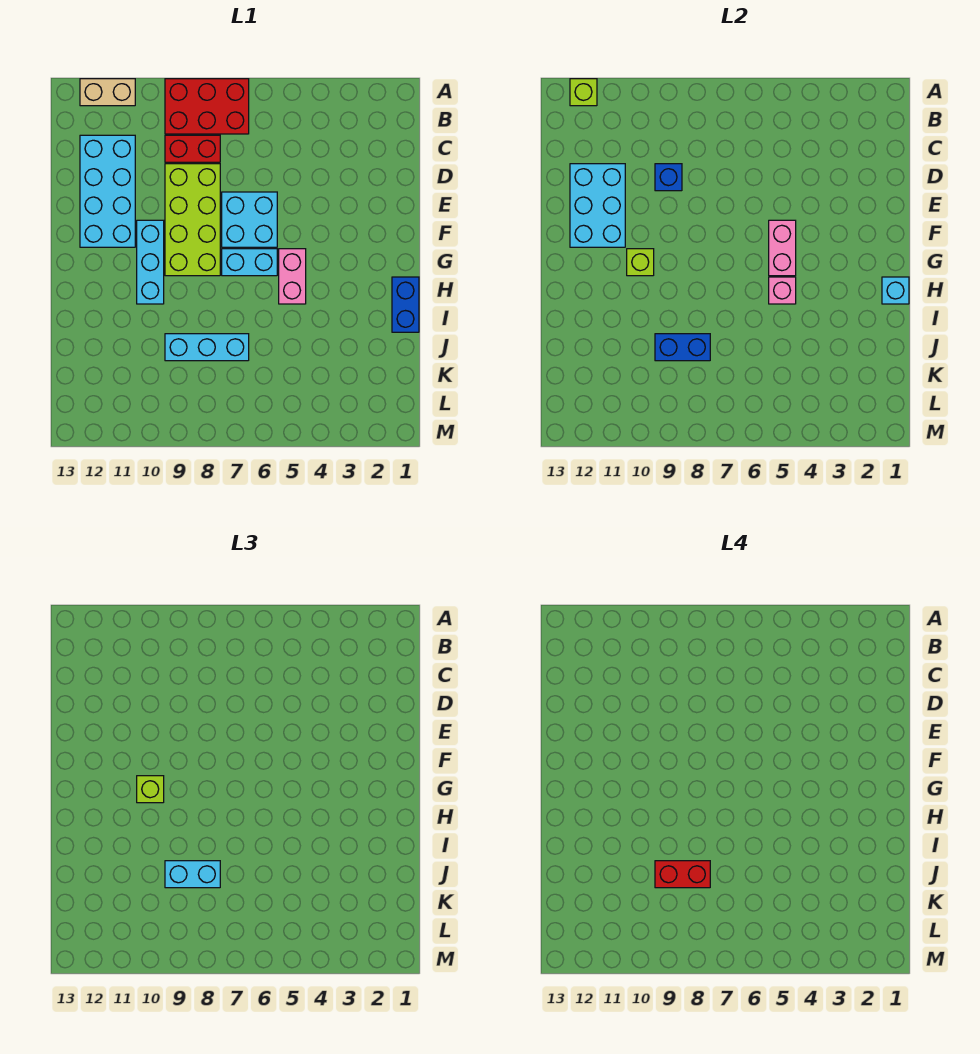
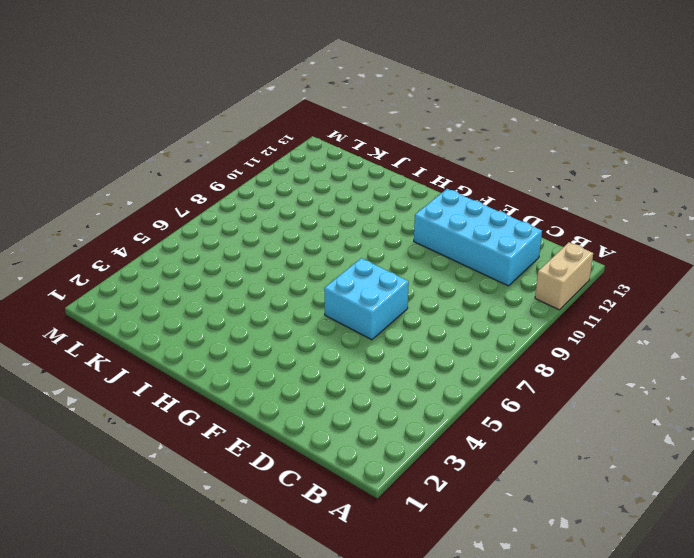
none -> red brick A7:B9 level 1
none -> red brick C8:C9 level 1
none -> lime brick D8:G9 level 1

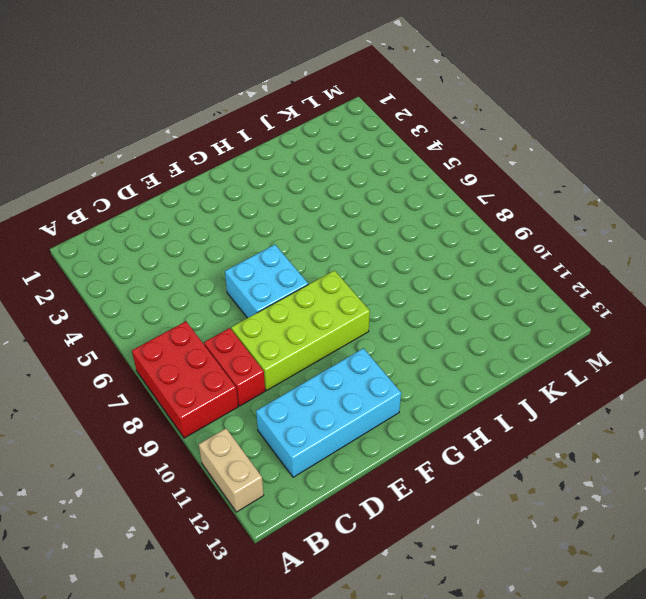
none -> cyan brick F10:H10 level 1
none -> pink brick G5:H5 level 1
none -> cyan brick G6:G7 level 1

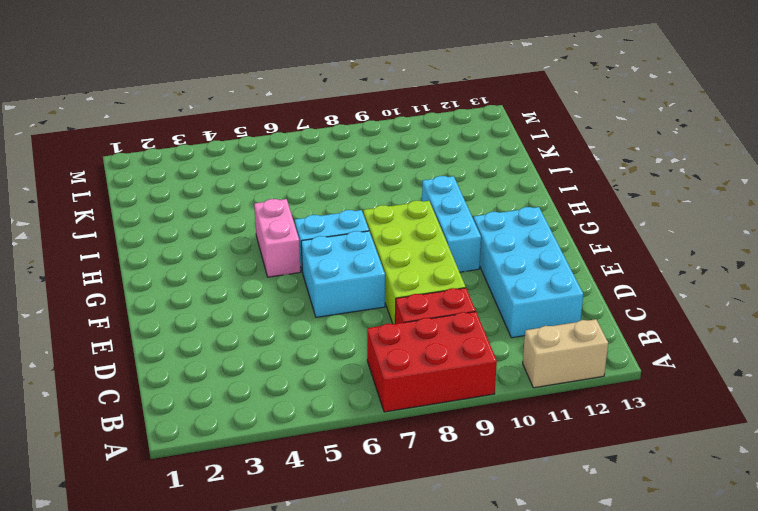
none -> blue brick H1:I1 level 1
none -> cyan brick J7:J9 level 1
none -> lime brick A12 level 2

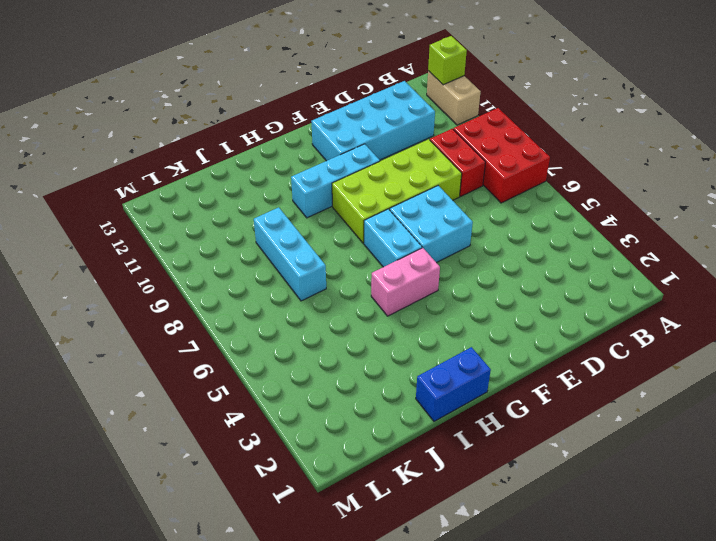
none -> blue brick D9 level 2
none -> cyan brick D11:F12 level 2
none -> pink brick F5:G5 level 2

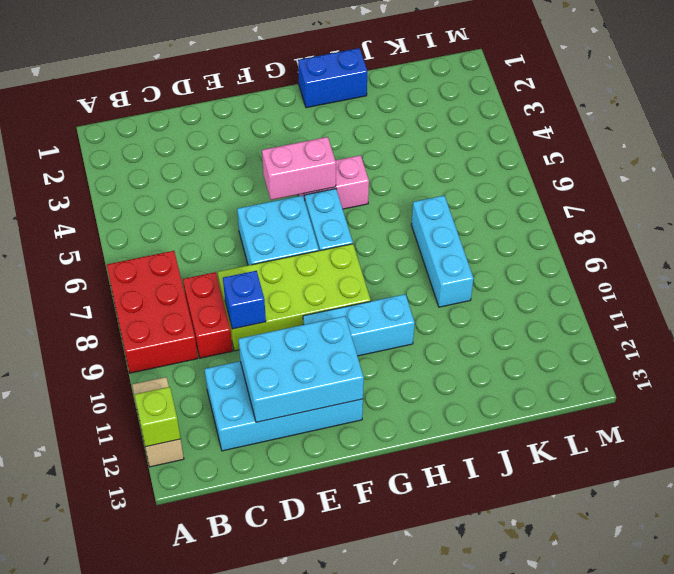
none -> lime brick G10 level 2
none -> cyan brick H1 level 2
none -> pink brick H5 level 2

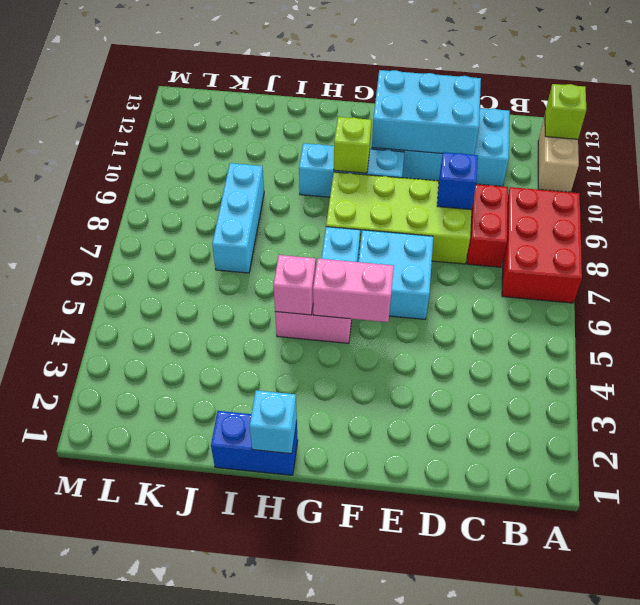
none -> blue brick J8:J9 level 2
none -> lime brick G10 level 3
none -> cyan brick J8:J9 level 3

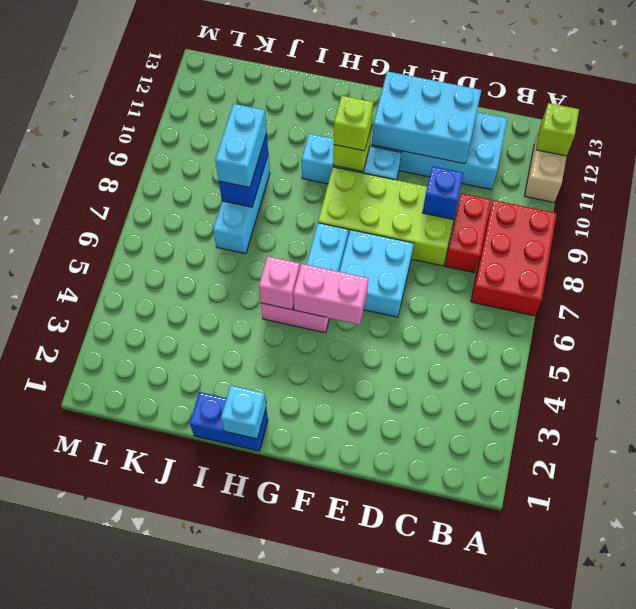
none -> red brick J8:J9 level 4

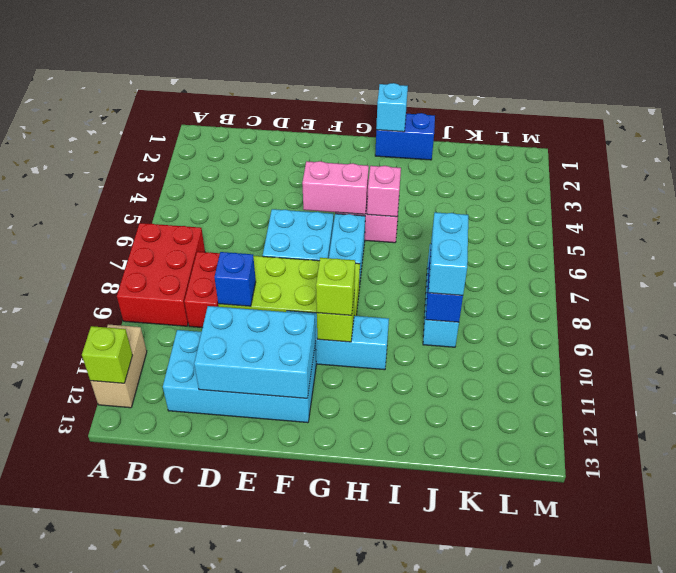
none -> red brick J8:J9 level 4

